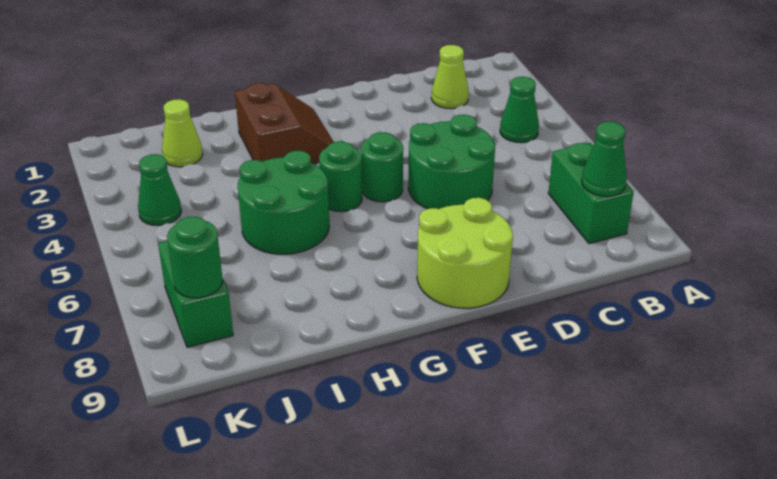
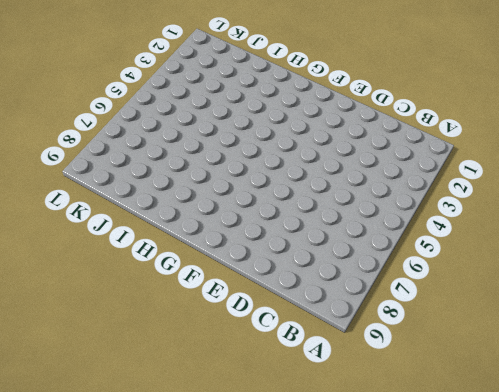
none -> green cone B4 level 1
none -> green brick B7:B8 level 1
none -> lime cone C2 level 1

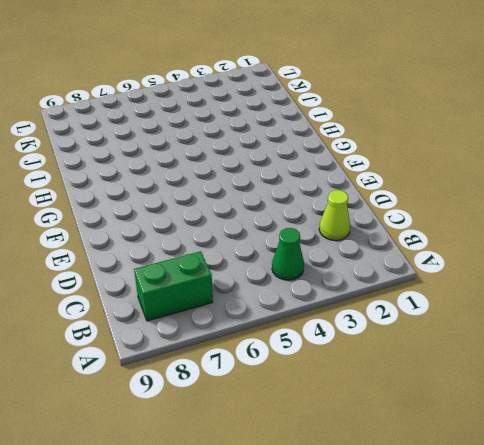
none -> green round brick D5:E6 level 1
none -> lime round brick E8:F9 level 1
none -> green round brick F5 level 1

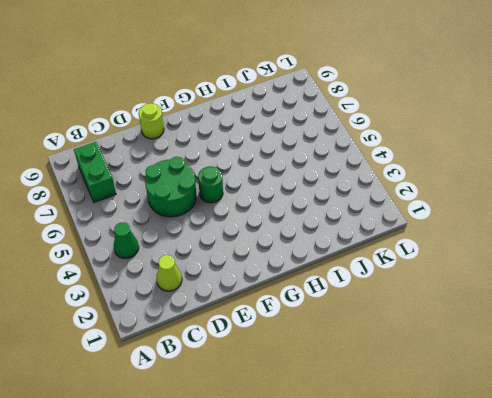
lime round brick E9 level 1 -> lime round brick E8:F9 level 1
none -> brown slope G2:H3 level 1 top H
none -> green round brick G5 level 1
none -> green round brick H5:I6 level 1

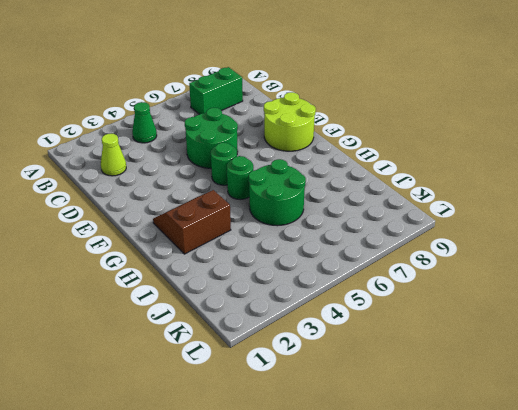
none -> lime cone J2 level 1
none -> green cone K4 level 1
none -> green brick K7:K8 level 1

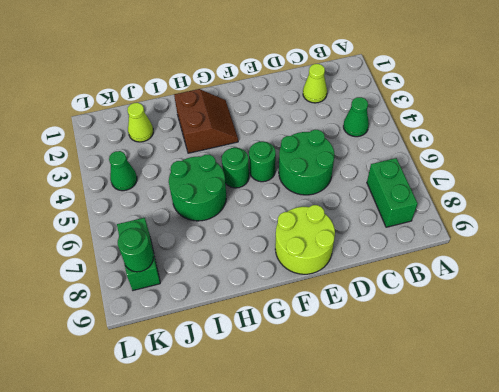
none -> green cone B8 level 2

